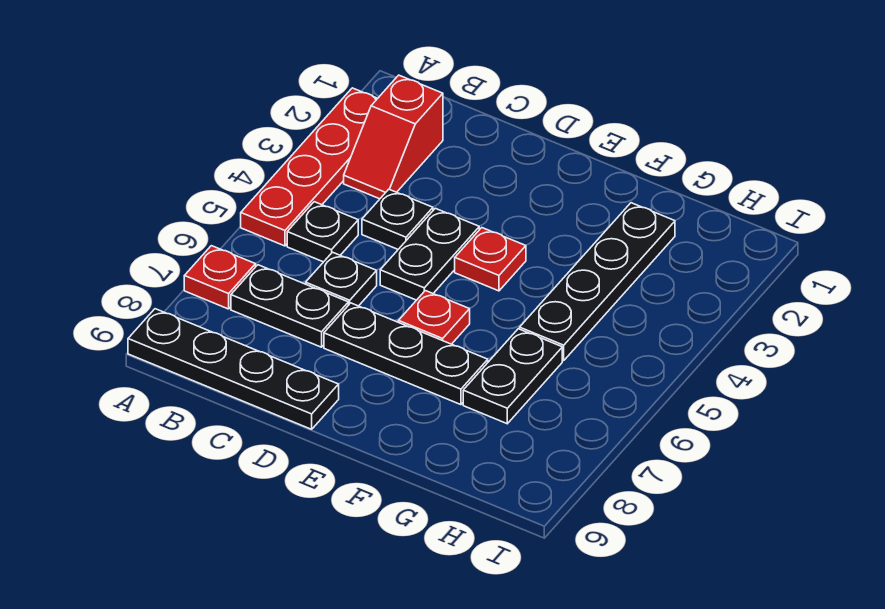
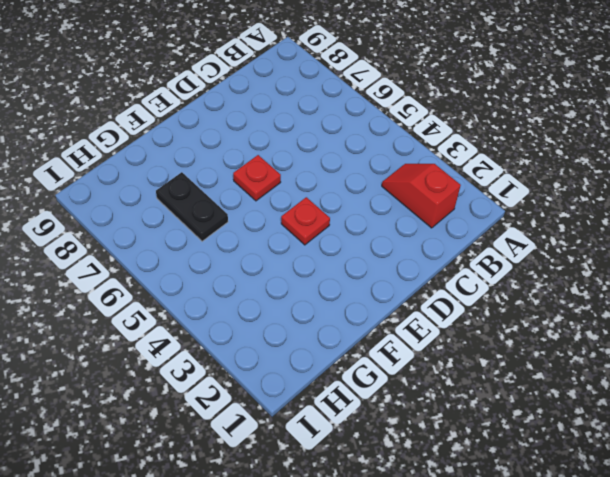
none -> red plate A2:A5 level 1
none -> red plate A7 level 1
none -> black plate A9:D9 level 1

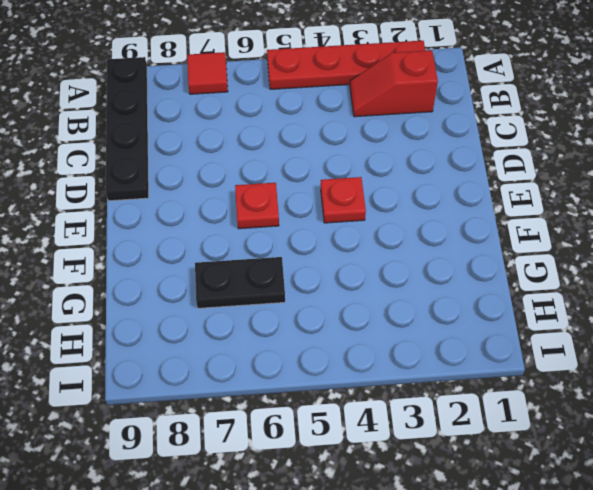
red tile A7 level 1 -> red plate A7 level 1
none -> black plate B5 level 1
none -> black plate B7:C7 level 1
none -> black plate C4 level 1

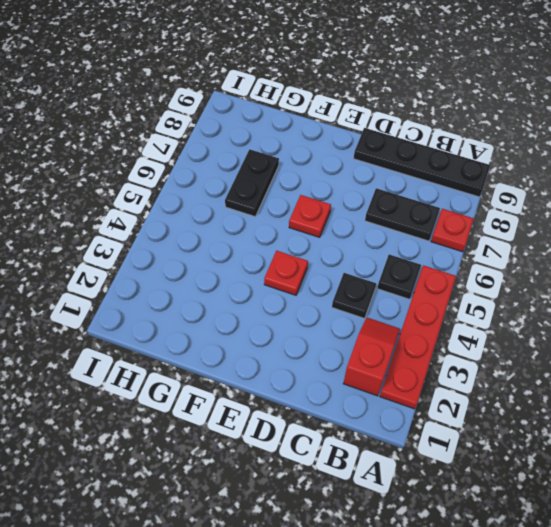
none -> black plate C6 level 1
none -> black plate D4:D5 level 1
none -> black plate D7:F7 level 1

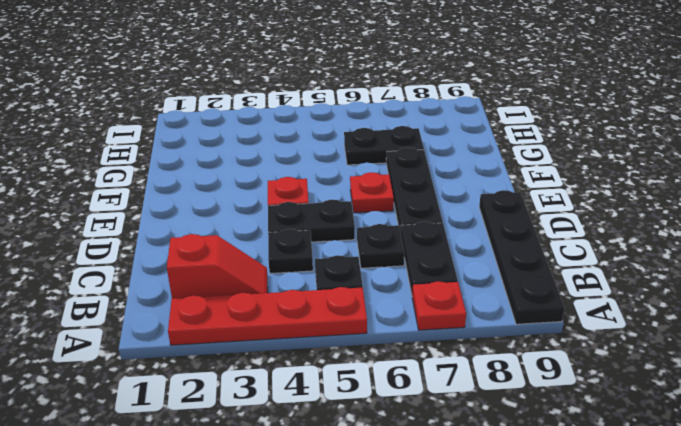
none -> black plate G2:G5 level 1

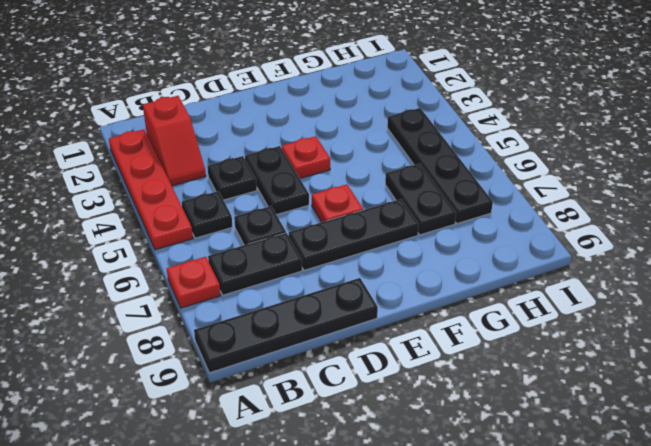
black plate H4:H7 level 1 -> black plate G2:G5 level 1

